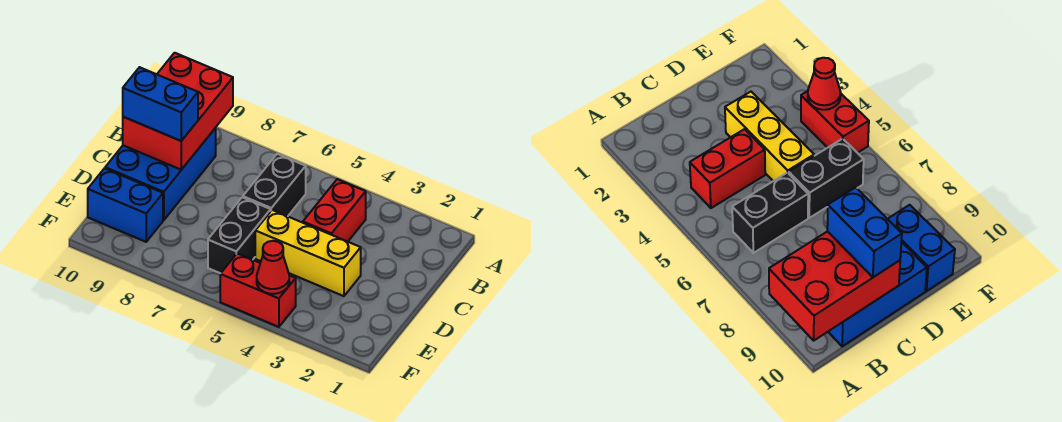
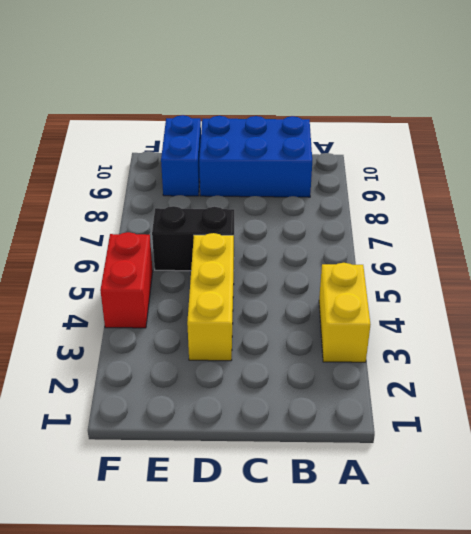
yellow brick A3:A4 level 1 -> none
none -> red brick B4:C4 level 1
none -> black brick B6:C6 level 1

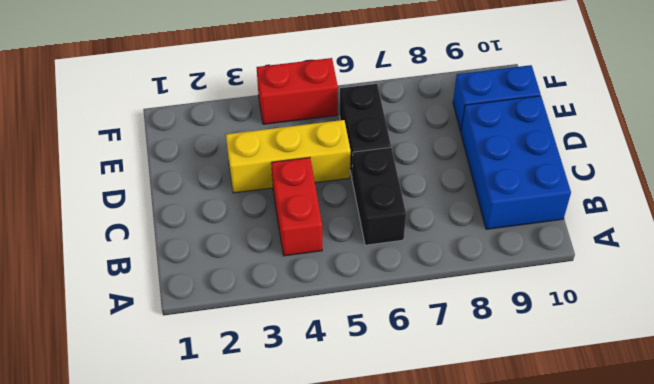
none -> red brick A9:C10 level 2
none -> red cone F4 level 2

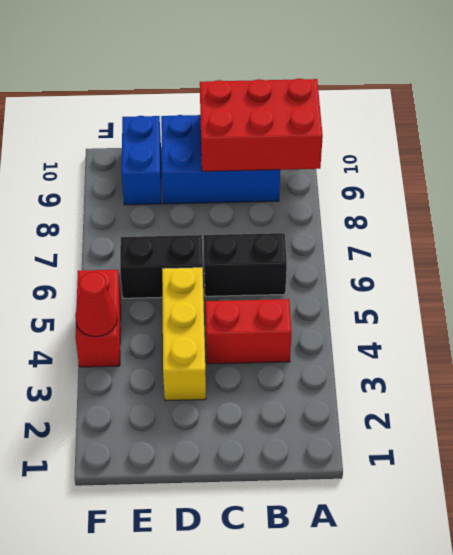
none -> blue brick C9:C10 level 3

